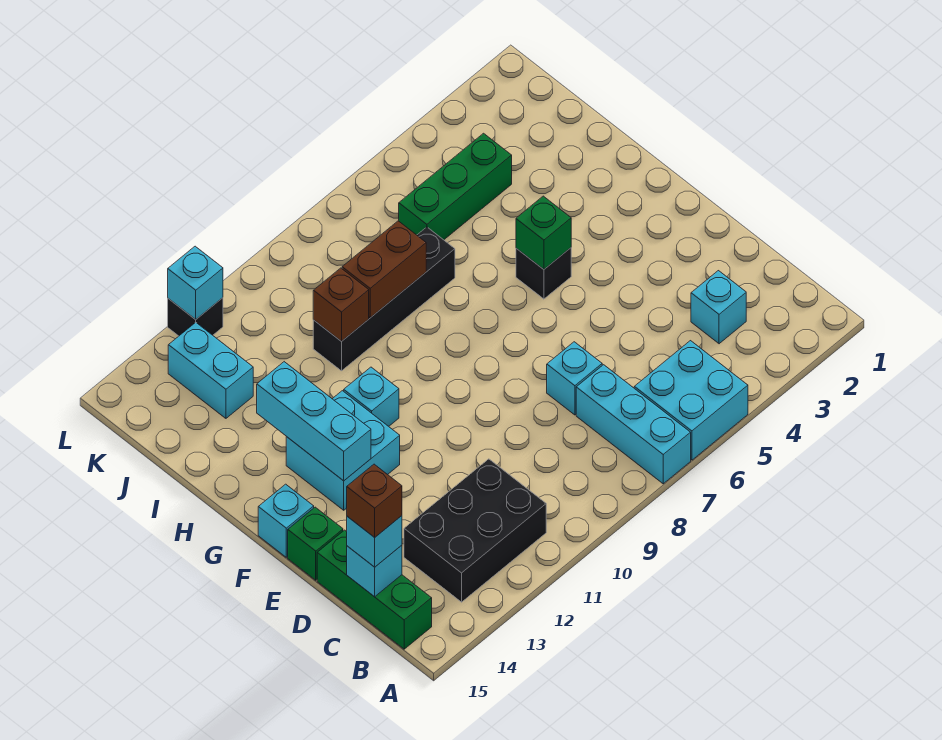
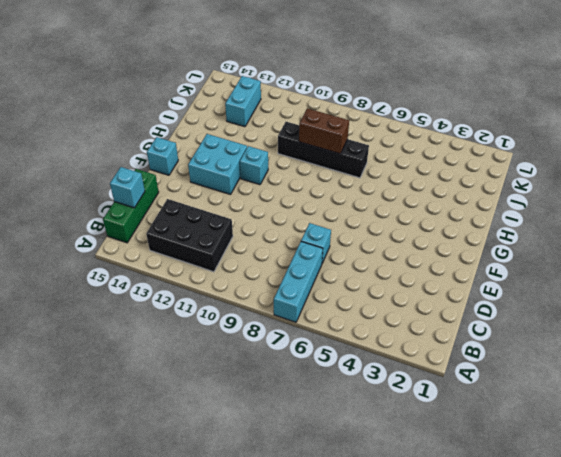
none -> cyan brick A5:B6 level 1
none -> cyan brick C3 level 1
none -> green brick E15 level 1

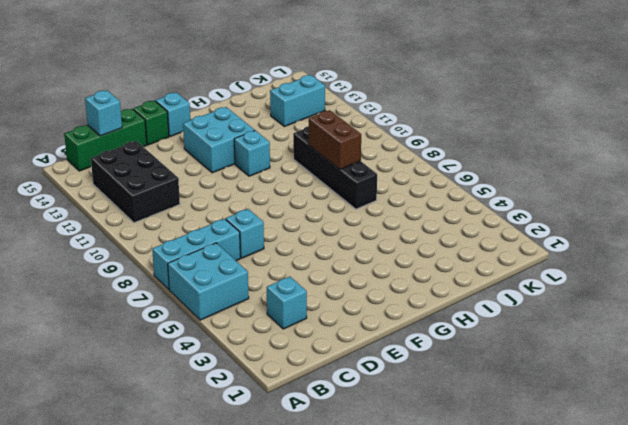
none -> black brick G5 level 1
none -> green brick J4:J6 level 1
none -> black brick L12 level 1

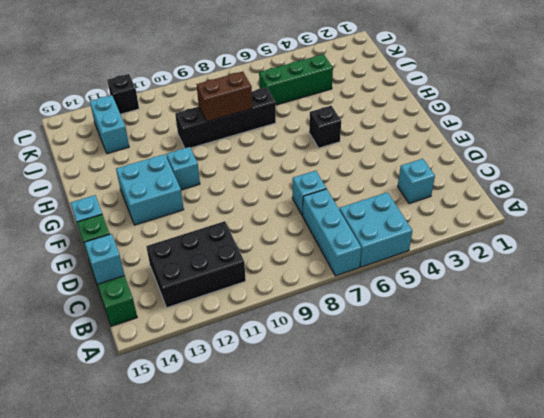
none -> cyan brick F13:H13 level 2
none -> green brick G5 level 2
none -> brown brick I10 level 2

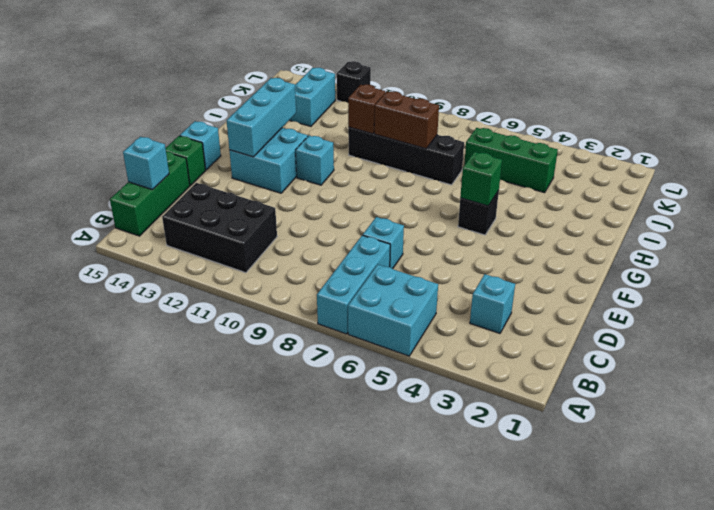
none -> cyan brick L12 level 2
none -> cyan brick C15 level 3
none -> brown brick C15 level 4

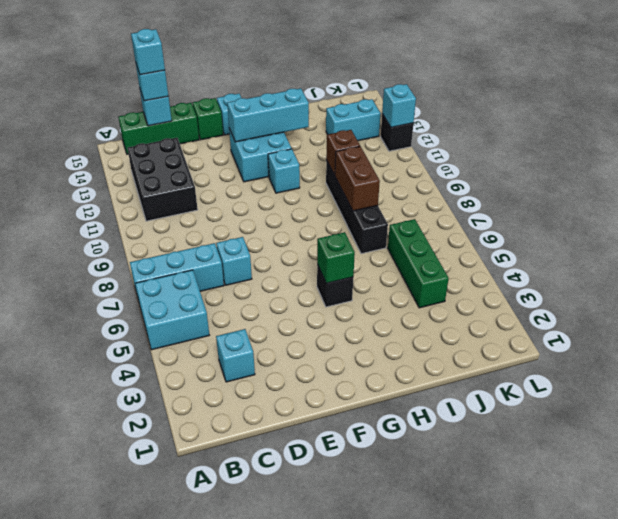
cyan brick C15 level 4 -> brown brick C15 level 4

